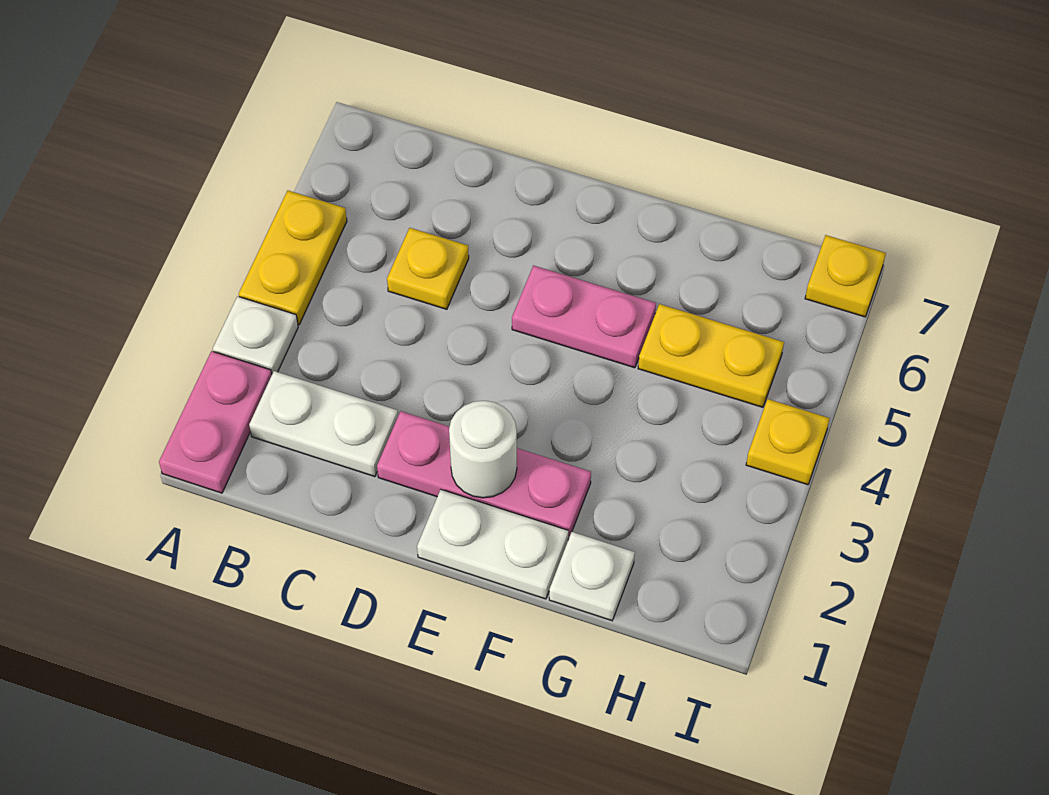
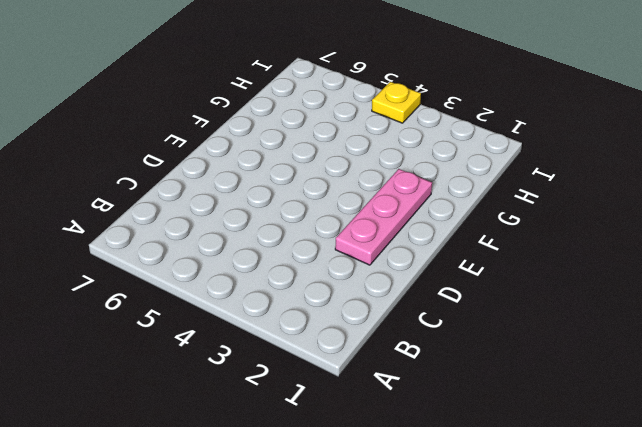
none -> pink plate A1:A2 level 1
none -> white plate A3 level 1
none -> yellow plate A4:A5 level 1

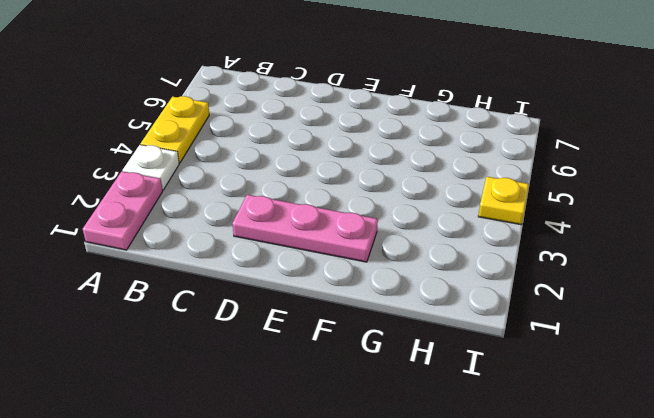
none -> white plate B2:C2 level 1
none -> yellow plate C5 level 1
none -> white plate E1:F1 level 1

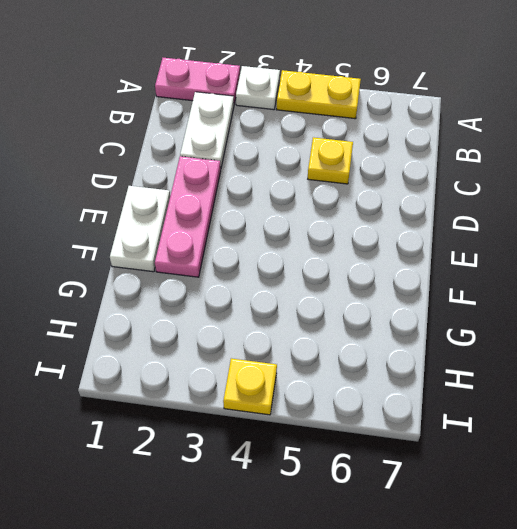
none -> pink plate E5:F5 level 1
none -> white plate G1 level 1
none -> yellow plate G5:H5 level 1

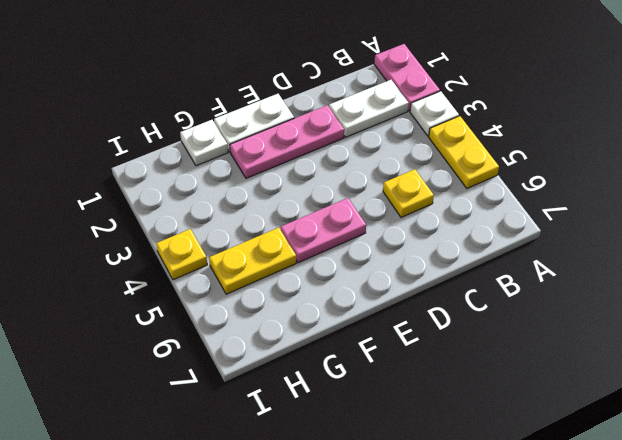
none -> yellow plate I7 level 1
none -> white round brick E2 level 2

